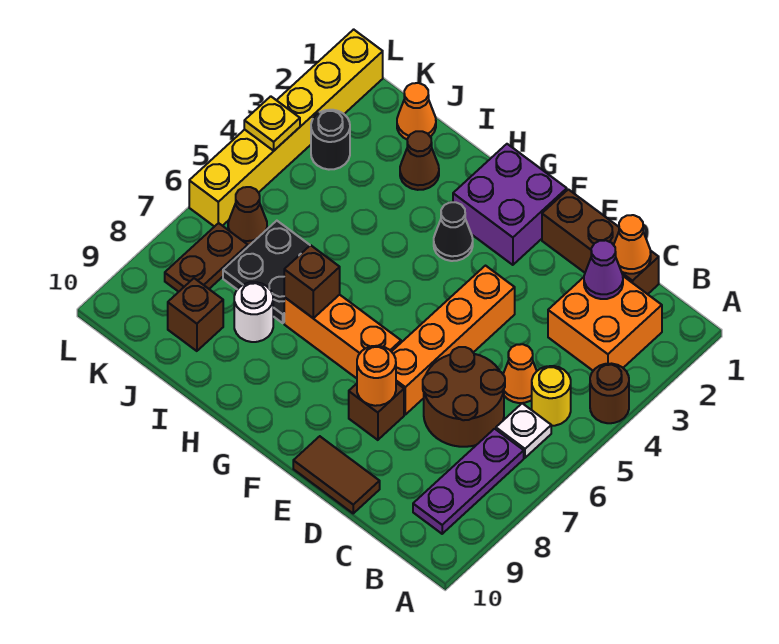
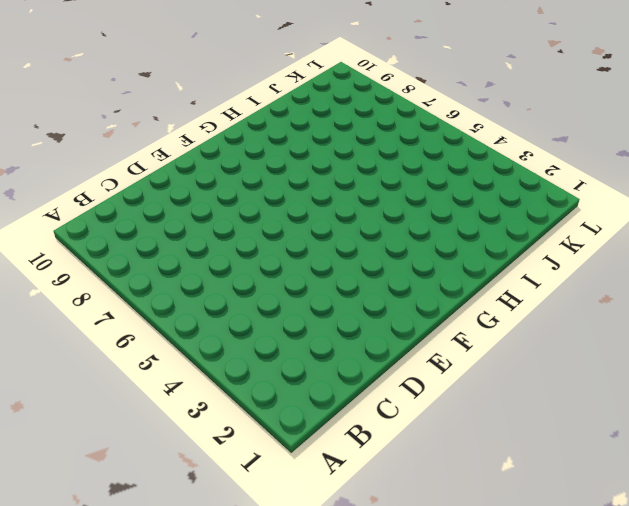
none -> brown round brick A4 level 1
none -> orange brick B2:C3 level 1
none -> yellow round brick B5 level 1

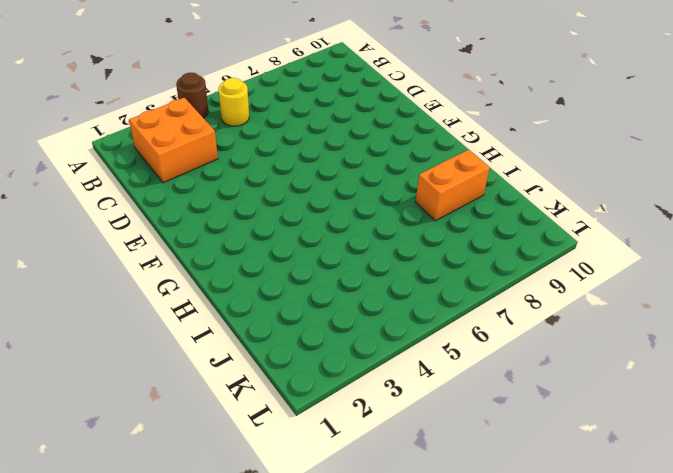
orange brick I8:I9 level 1 -> white round brick I8 level 1
none -> white plate B6 level 1
none -> purple plate B7:B9 level 1
none -> brown brick C1:E1 level 1

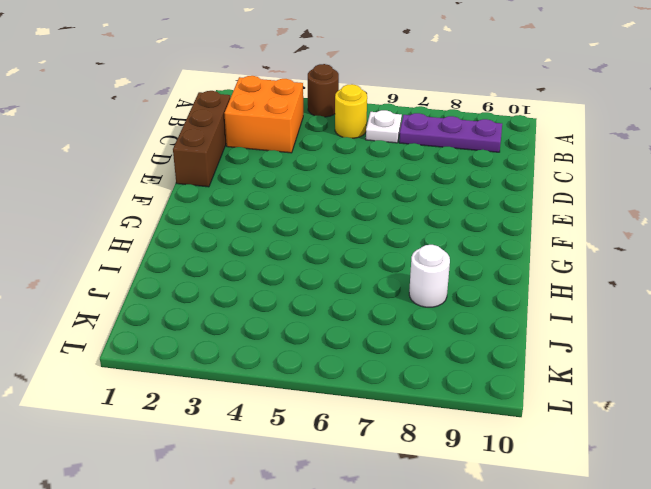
none -> orange cone C5 level 1
none -> brown round brick C6:D7 level 1
none -> brown tile D10:E10 level 1

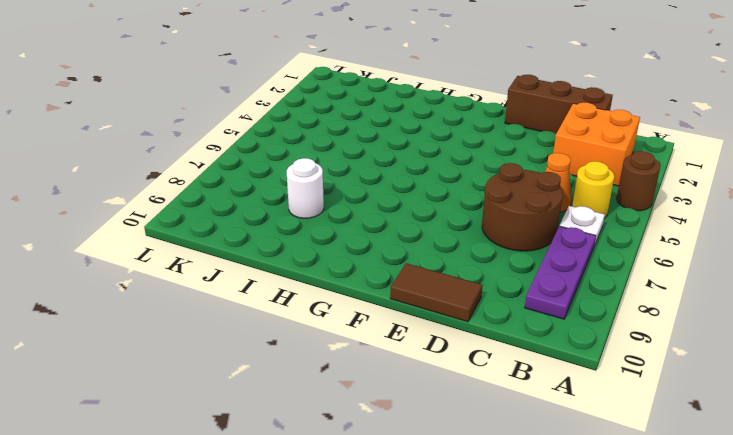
none -> orange brick E4:E7 level 1
none -> brown brick E8 level 1
none -> purple brick F1:G2 level 1

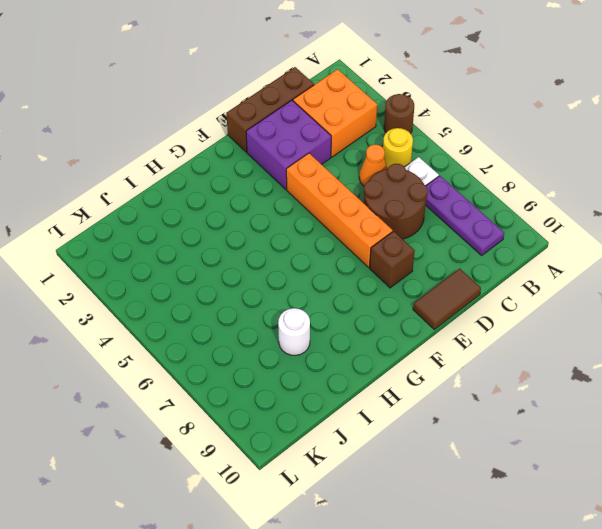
purple brick D2:E3 level 1 -> purple brick F1:G2 level 1
none -> orange brick F7:H7 level 1
none -> black cone G3 level 1
none -> brown cone I2 level 1

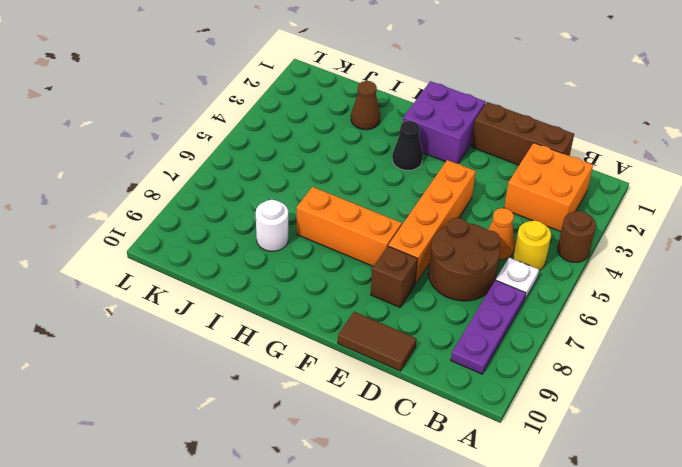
none -> black plate I6:J7 level 1
none -> orange cone J1 level 1
none -> brown brick J9 level 1

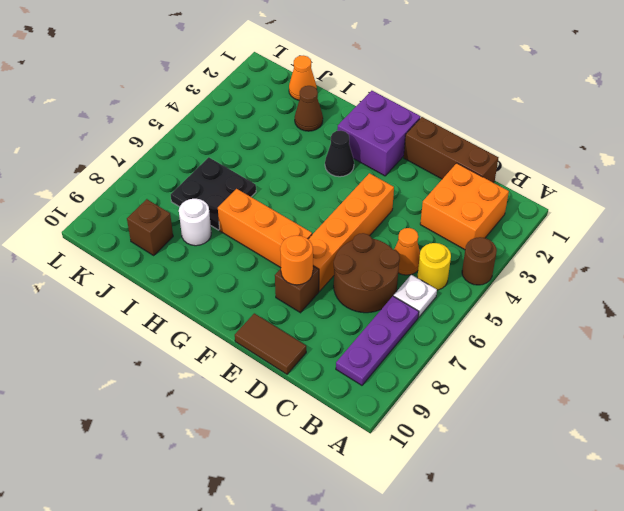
none -> black round brick K3 level 1
none -> brown cone K6 level 1
none -> brown plate K7:K8 level 1

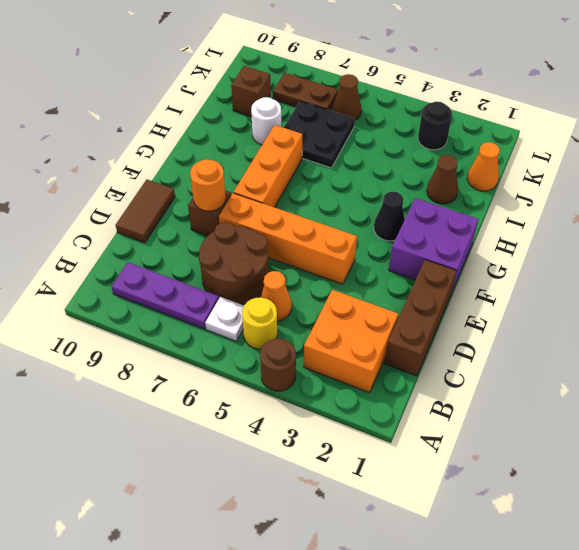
none -> yellow brick L1:L6 level 1
none -> orange cone C1 level 2
none -> purple cone C2 level 2

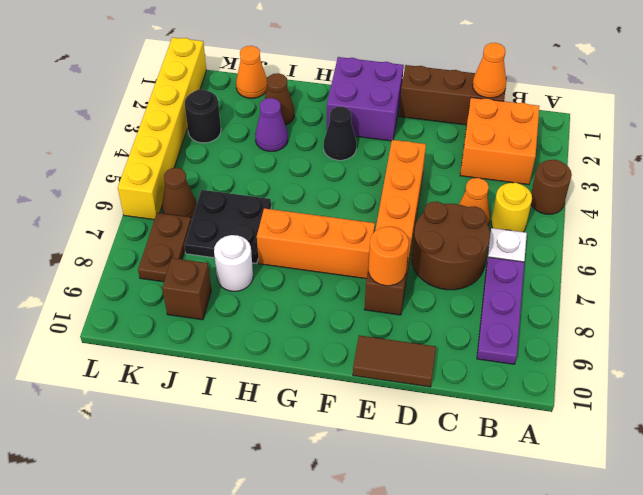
purple cone I3 level 1 -> purple cone C2 level 2
none -> brown brick H7 level 2
none -> yellow plate L4 level 2

